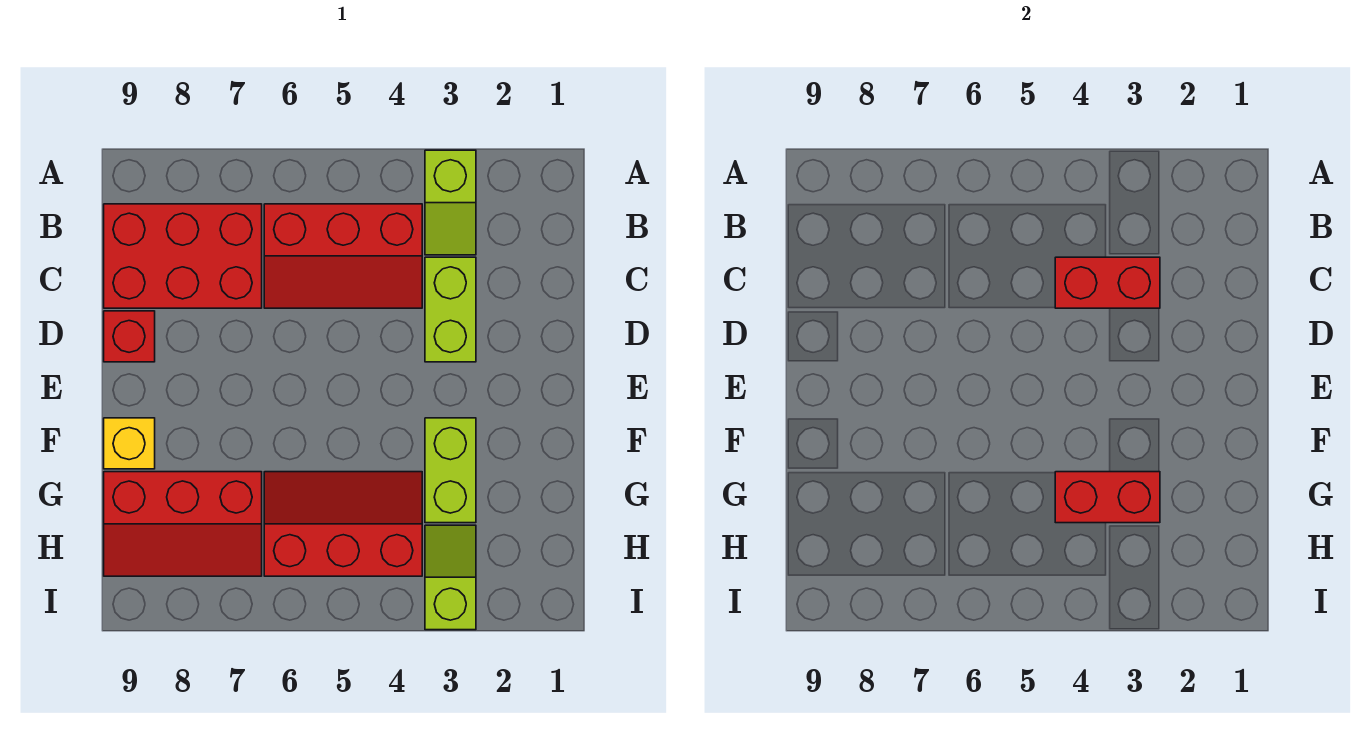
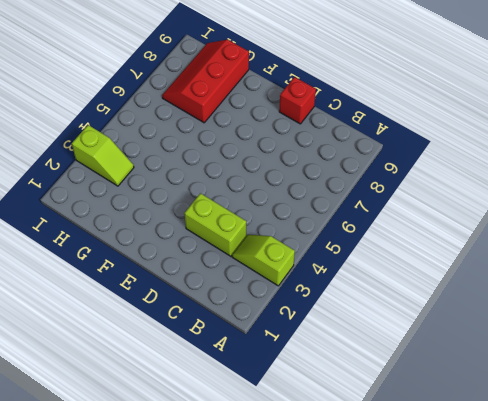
none -> red slope B4:C6 level 1 top B
none -> red brick B7:C9 level 1
none -> lime brick F3:G3 level 1

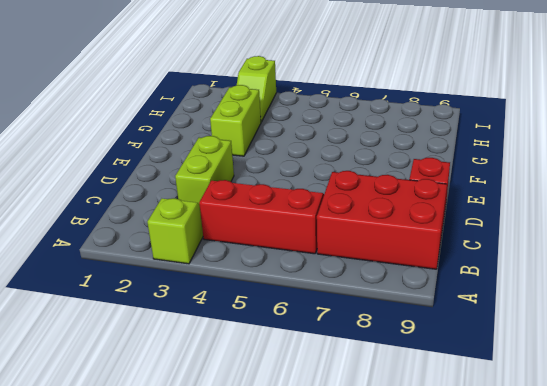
none -> yellow brick F9 level 1
none -> red slope G4:H6 level 1 top H
none -> red slope G7:H9 level 1 top G

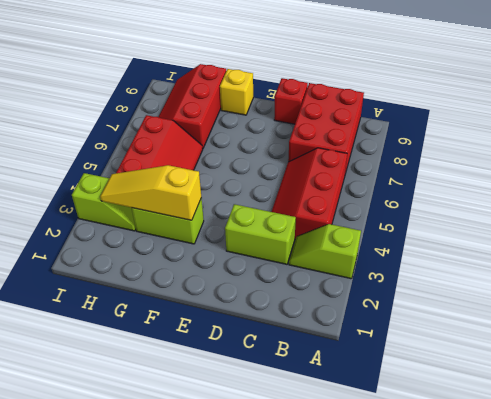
yellow slope F3:H3 level 2 top F -> red brick G3:G4 level 2
none -> red brick C3:C4 level 2

